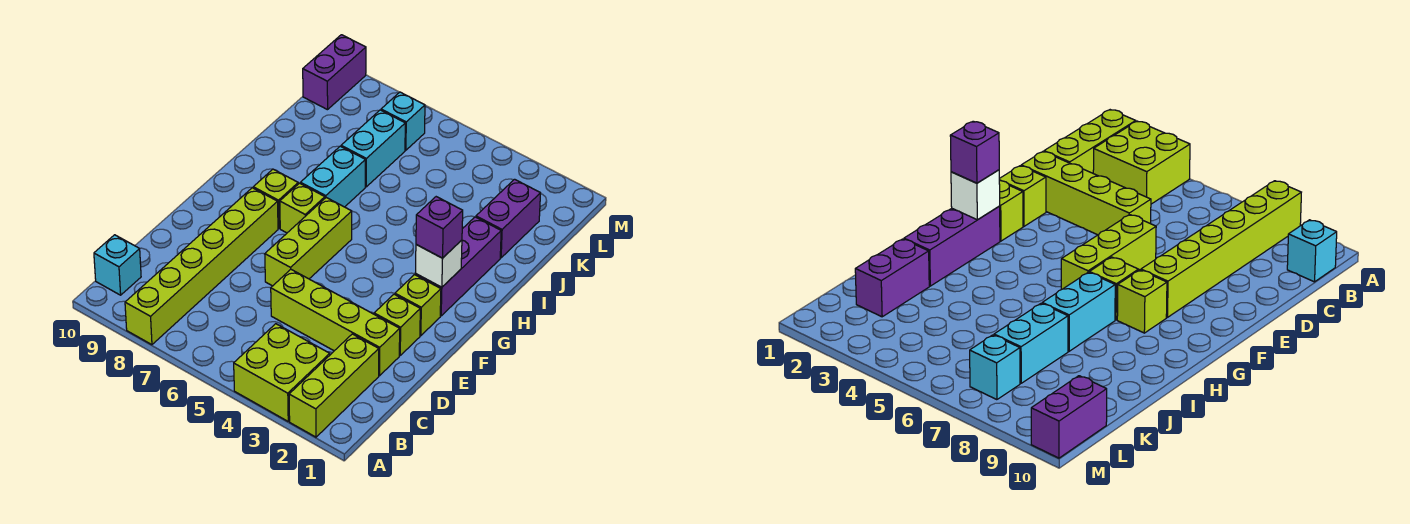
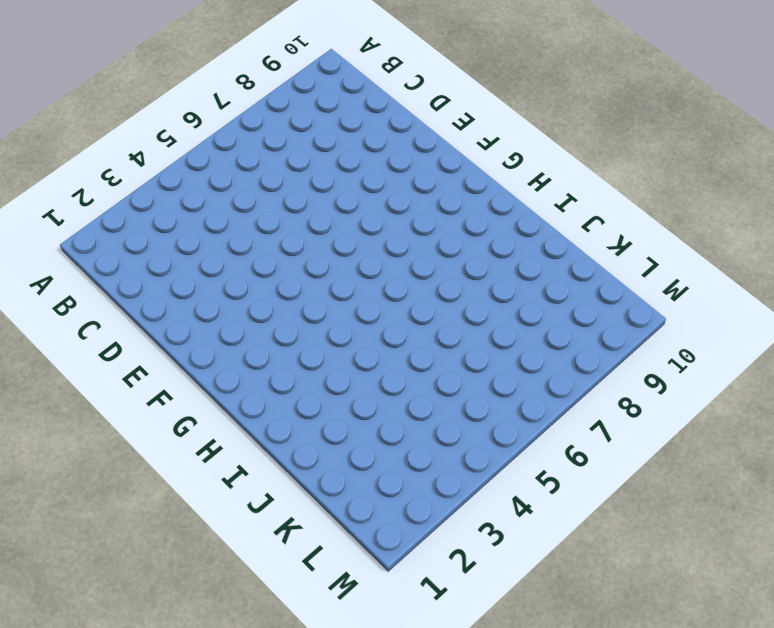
none -> lime brick A2:C2 level 1
none -> lime brick A3:B4 level 1
none -> lime brick A8:F8 level 1

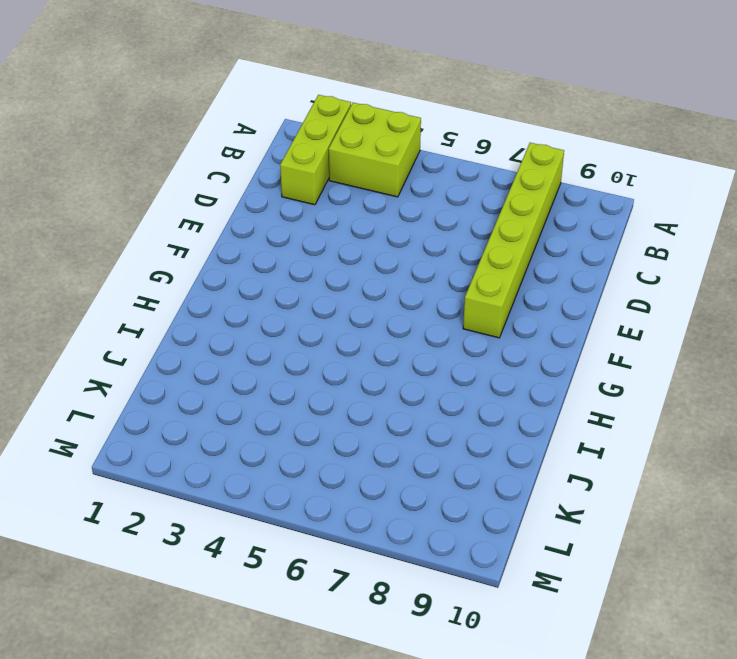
none -> cyan brick B10 level 1
none -> lime brick D2:D5 level 1
none -> lime brick E2 level 1

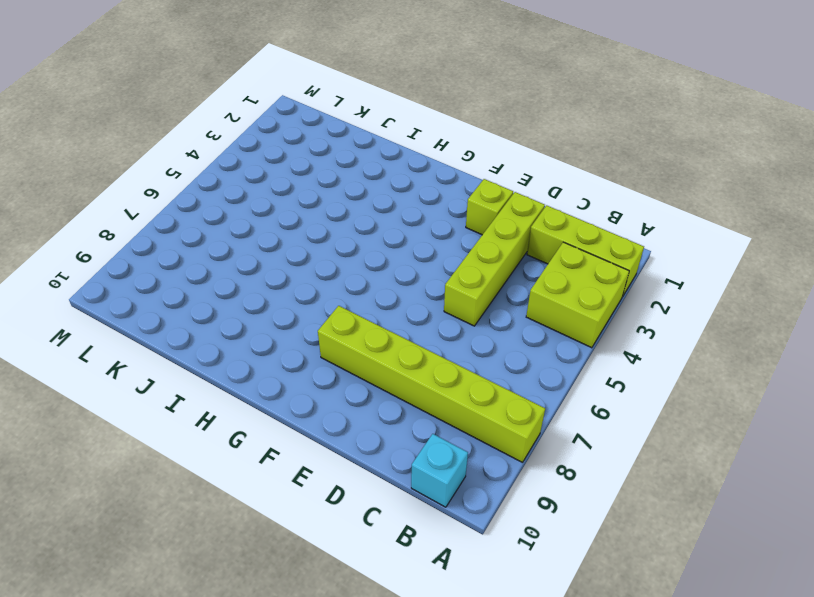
none -> lime brick E6:G6 level 1
none -> lime brick F2 level 1
none -> purple brick G2:I2 level 1

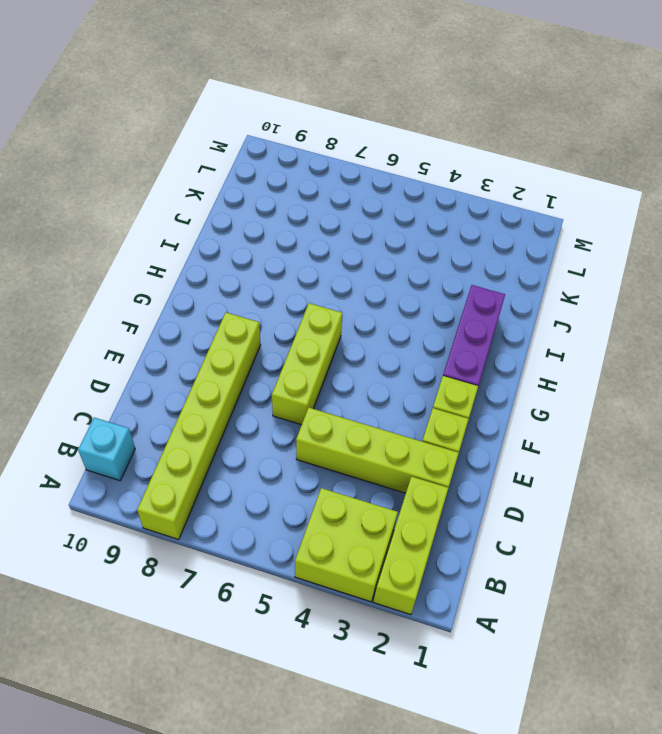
none -> lime brick G7 level 1
none -> lime brick G8 level 1
none -> cyan brick H7:I7 level 1

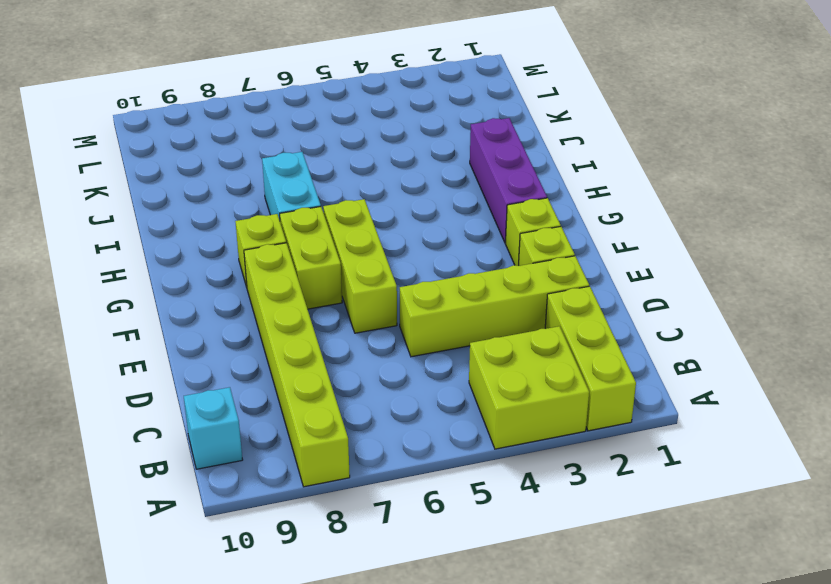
lime brick F7:G7 level 1 -> lime brick G7 level 1
none -> purple brick J2:K2 level 1
none -> cyan brick J7:K7 level 1
none -> cyan brick L7 level 1

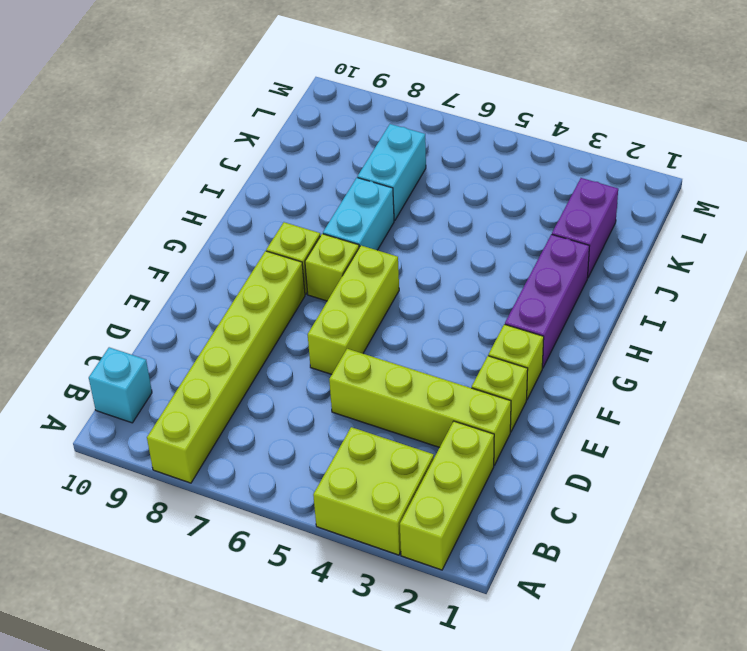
none -> cyan brick L7 level 1
none -> purple brick L10:M10 level 1
none -> white brick G2 level 2

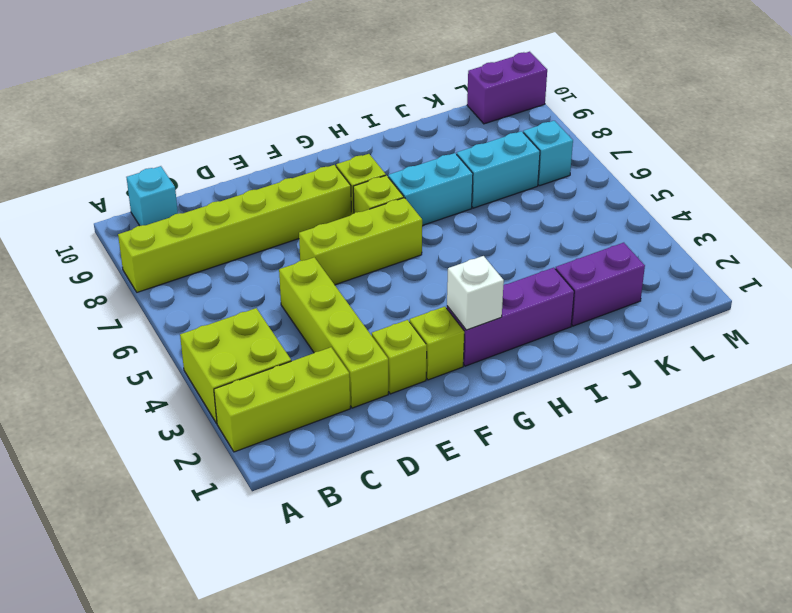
none -> purple brick G2 level 3

